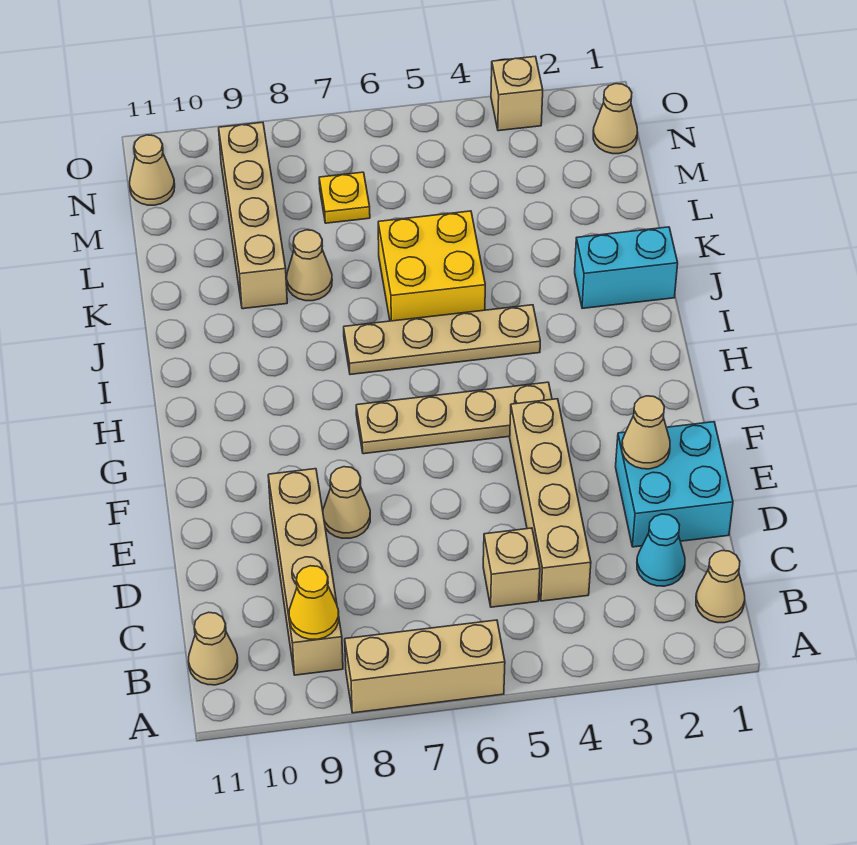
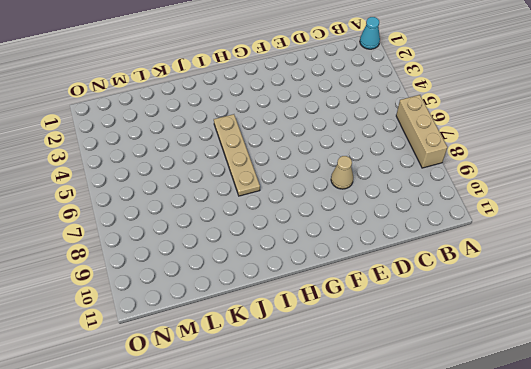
cyan cone A1 level 1 -> cyan cone C2 level 1
none -> tan cone B1 level 1
none -> tan brick B9:E9 level 1
none -> tan cone B11 level 1

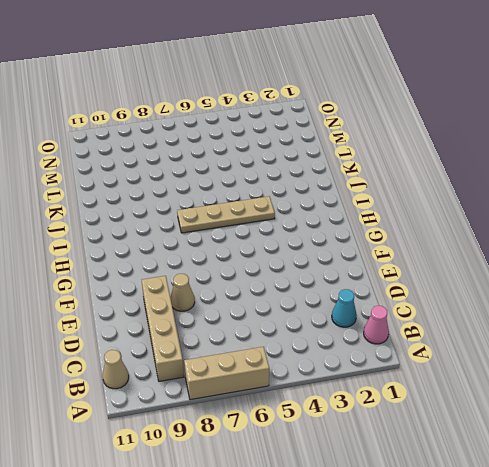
pink cone B1 level 1 -> tan cone B1 level 1
none -> tan brick C4:F4 level 1
none -> tan brick C5 level 1
none -> cyan brick D1:E2 level 1

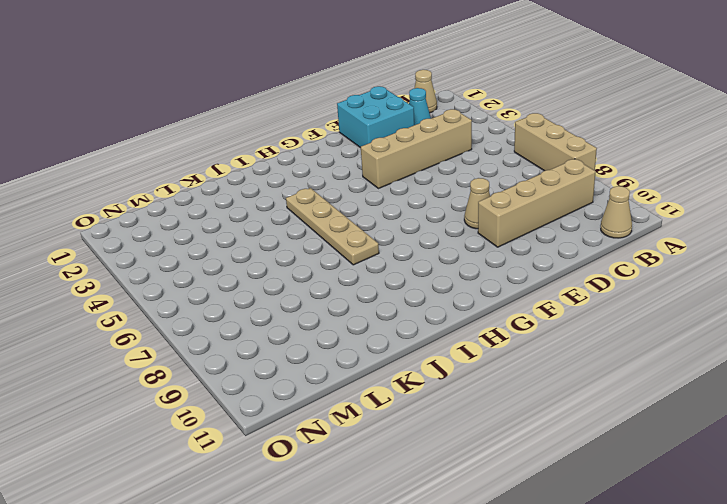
none -> tan brick C5 level 1
none -> tan plate G4:G7 level 1
none -> cyan brick J1:J2 level 1

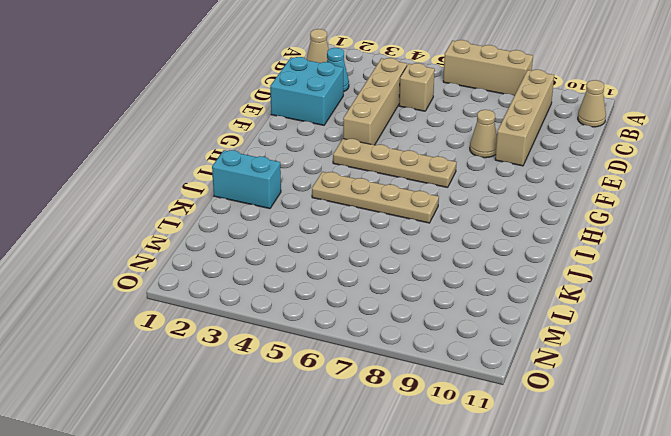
none -> yellow brick J5:K6 level 1
none -> tan cone K8 level 1
none -> tan brick K9:N9 level 1

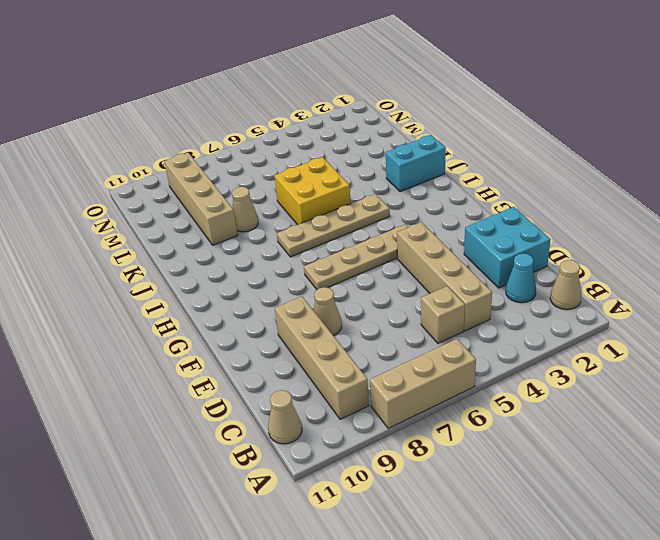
none -> yellow plate M7 level 1
none -> tan cone N1 level 1
none -> tan cone N11 level 1

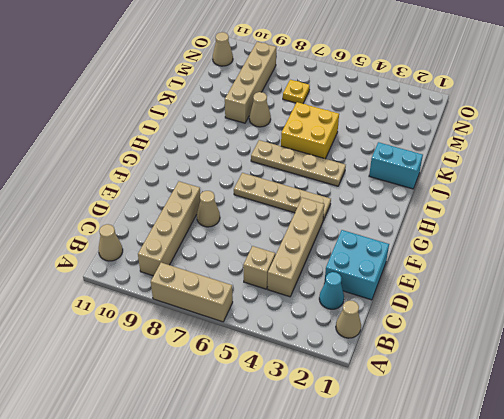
none -> tan cone N1 level 1
none -> tan brick O3 level 1
none -> yellow cone B9 level 2

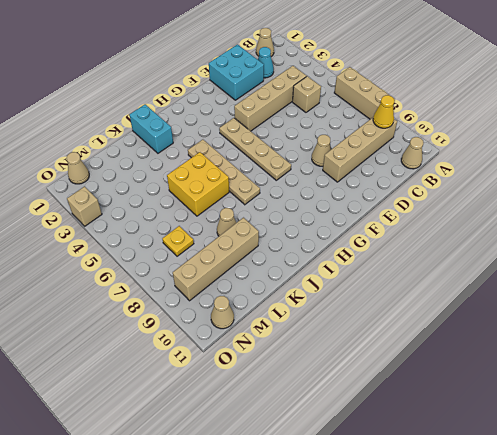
none -> tan cone E2 level 2

